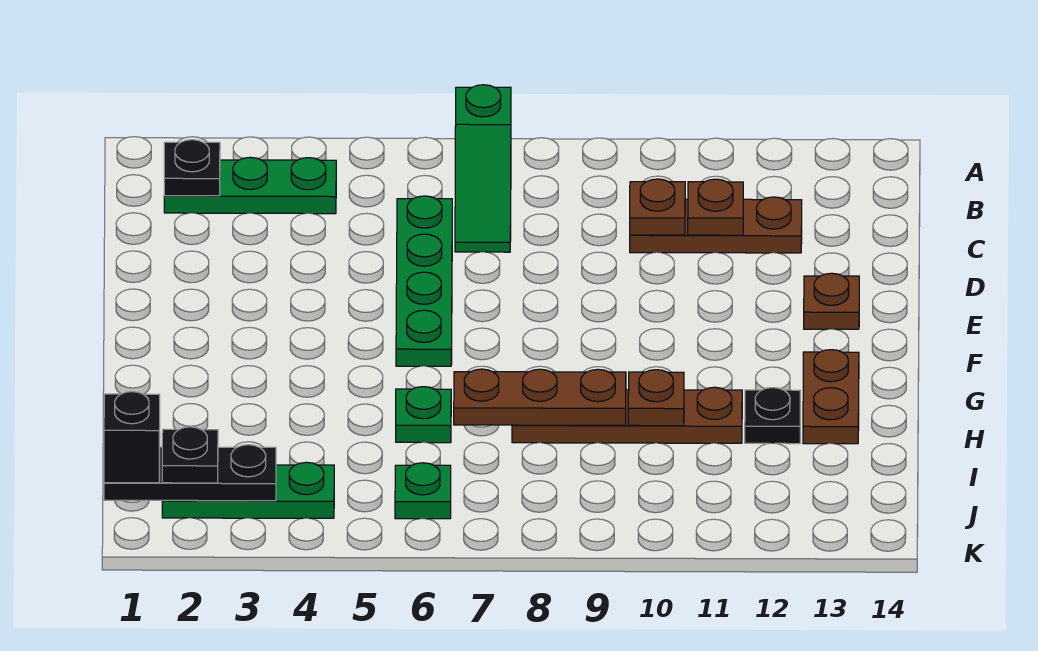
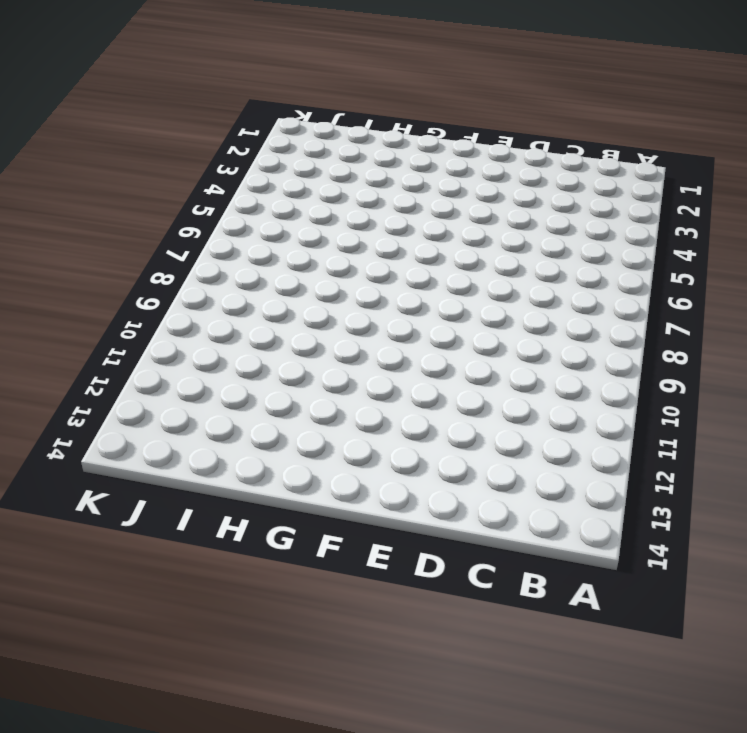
none -> green slope A7:C7 level 1 top A
none -> green plate B2:B4 level 1
none -> green plate C6:F6 level 1

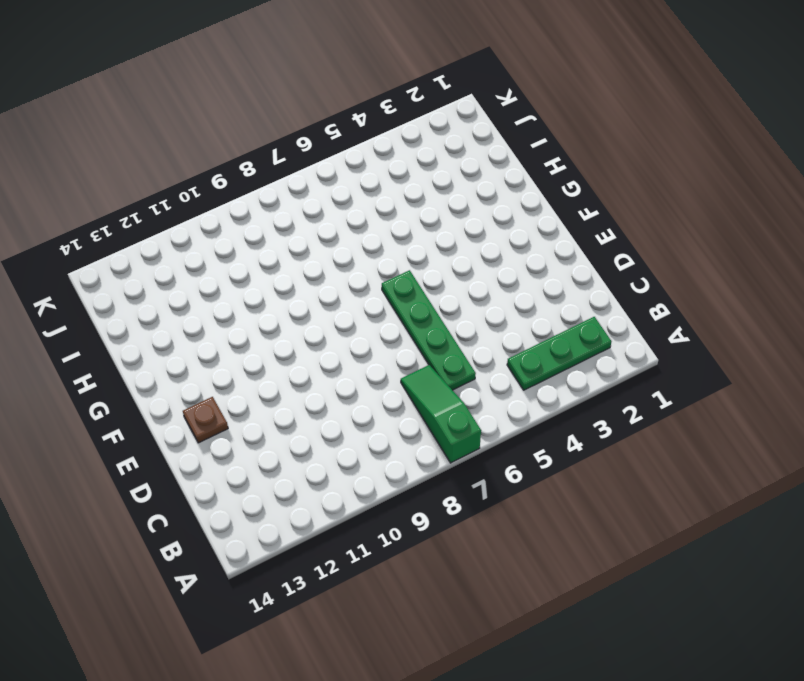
none -> brown plate C10:C12 level 1
none -> brown plate G13:H13 level 1
none -> green plate H6 level 1

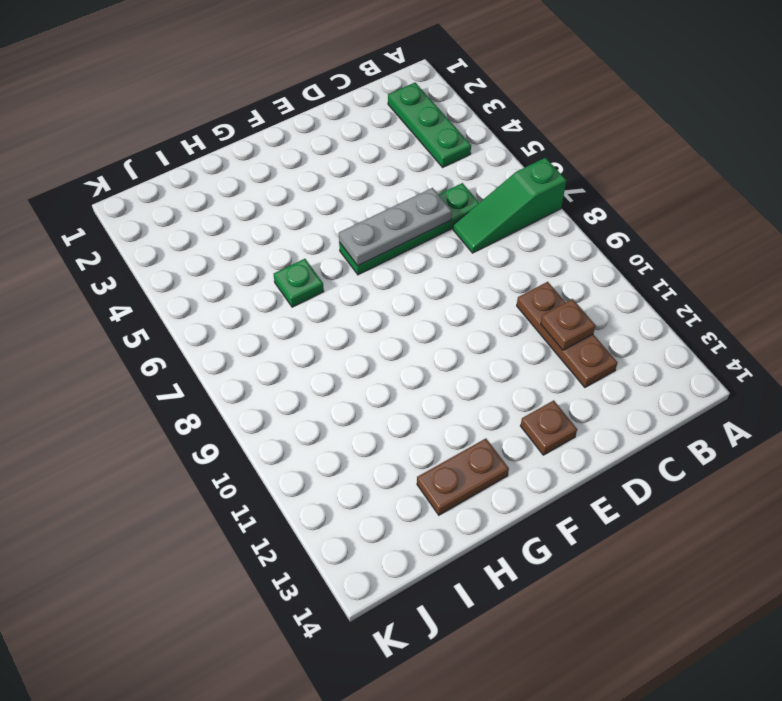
grey plate D6:F6 level 2 -> none
none -> brown plate H8:H11 level 1
none -> black plate H12 level 1
none -> green plate J2:J4 level 1

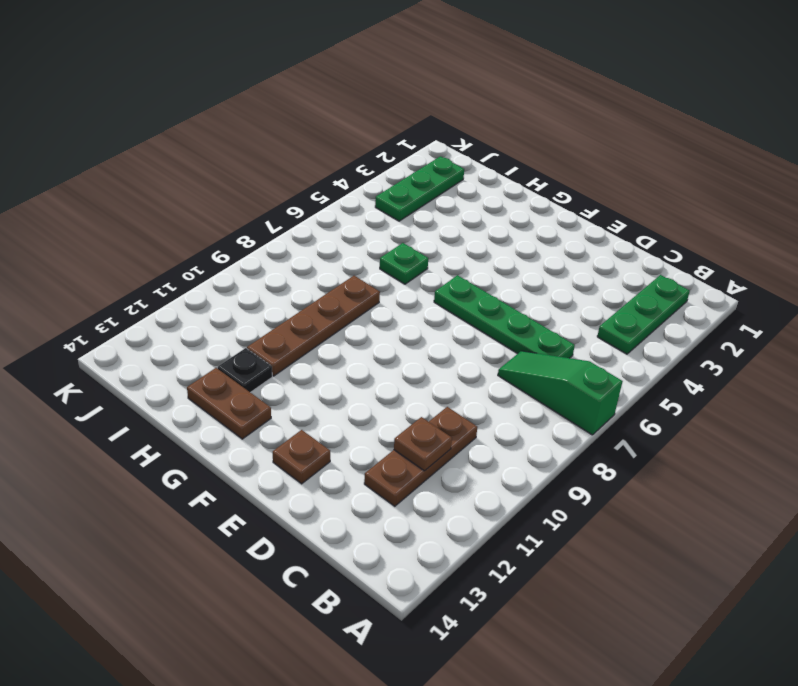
none -> green plate J6 level 1
none -> black plate B2 level 2
none -> brown plate C10 level 2

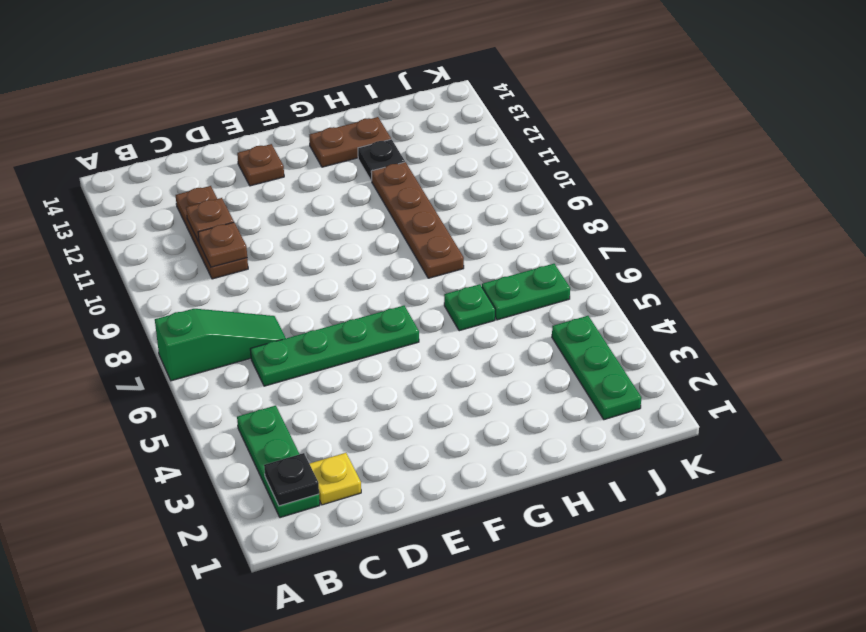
yellow plate C2 level 1 -> none
green plate I6:J6 level 1 -> green plate J6 level 1
none -> brown plate H7:H9 level 2
none -> brown plate H10 level 2
none -> black plate J1:J3 level 2

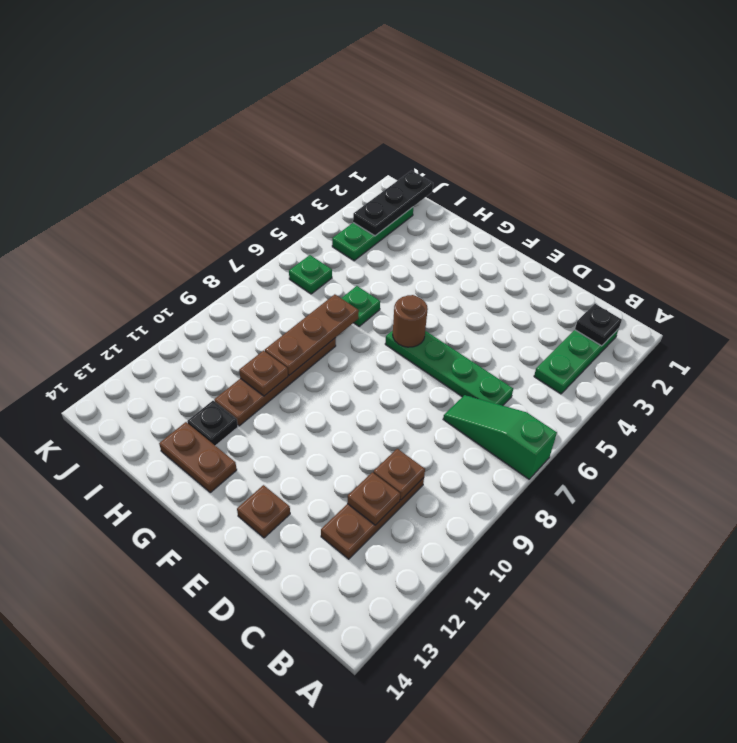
brown round brick F6 level 2 -> none
none -> black brick J1 level 3
none -> black plate J2 level 3

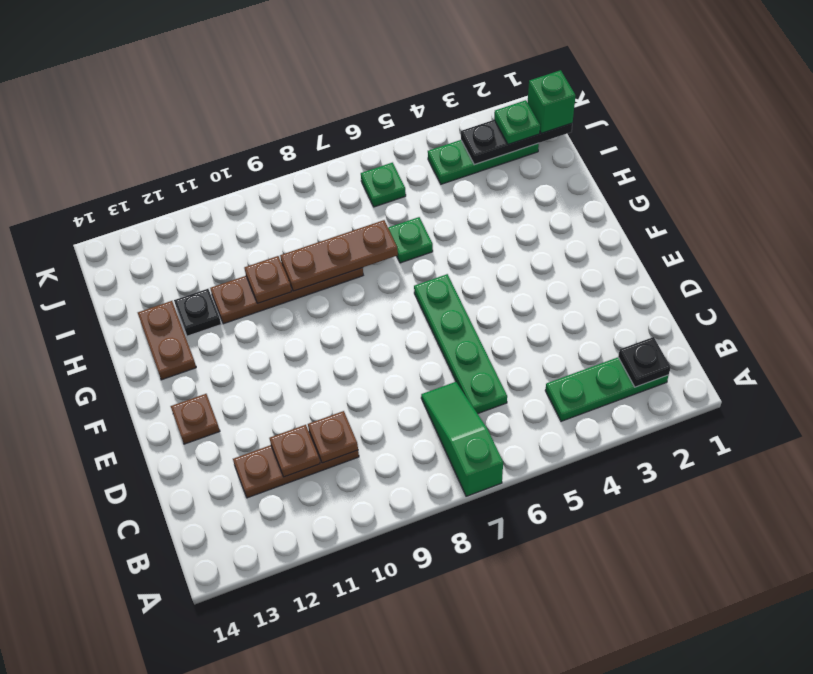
green brick J1 level 3 -> black brick J1 level 3
green plate J2 level 3 -> black plate J2 level 3

